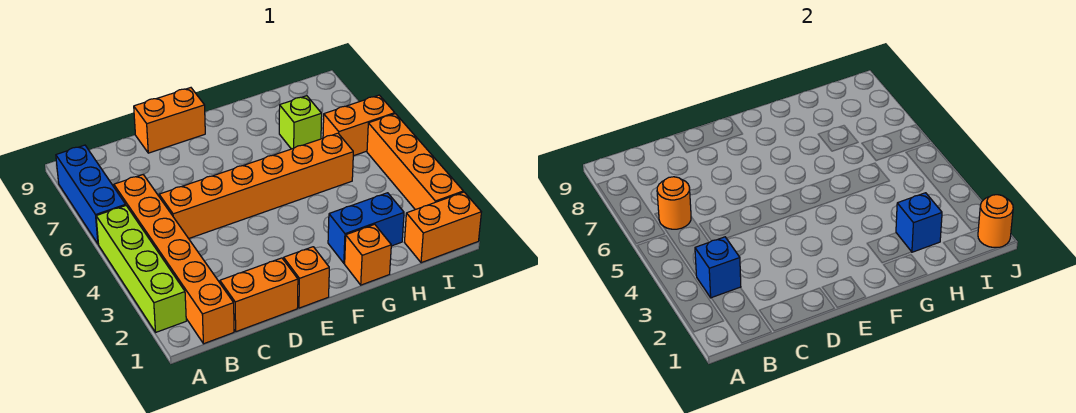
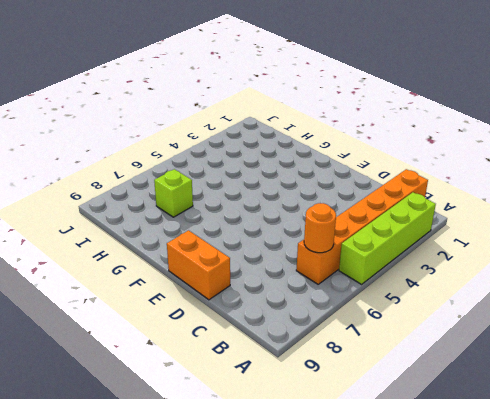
none -> blue brick A6:A8 level 1
none -> orange brick C1:D1 level 1
none -> orange brick C5:H5 level 1

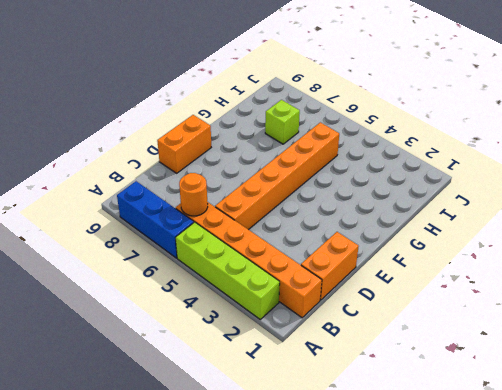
none -> orange brick E1 level 1
none -> orange brick G1 level 1
none -> blue brick G2:H2 level 1

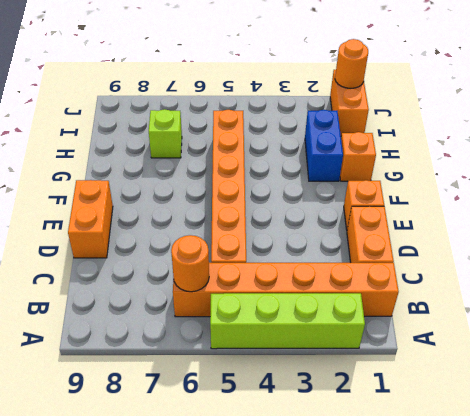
none -> blue brick A6:A8 level 1
none -> orange brick I6:J6 level 1
none -> orange brick J2:J5 level 1

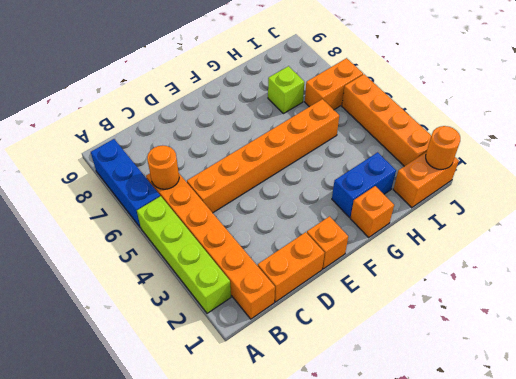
none -> orange brick D9:E9 level 1
none -> blue brick B3 level 2
none -> blue brick H2 level 2

